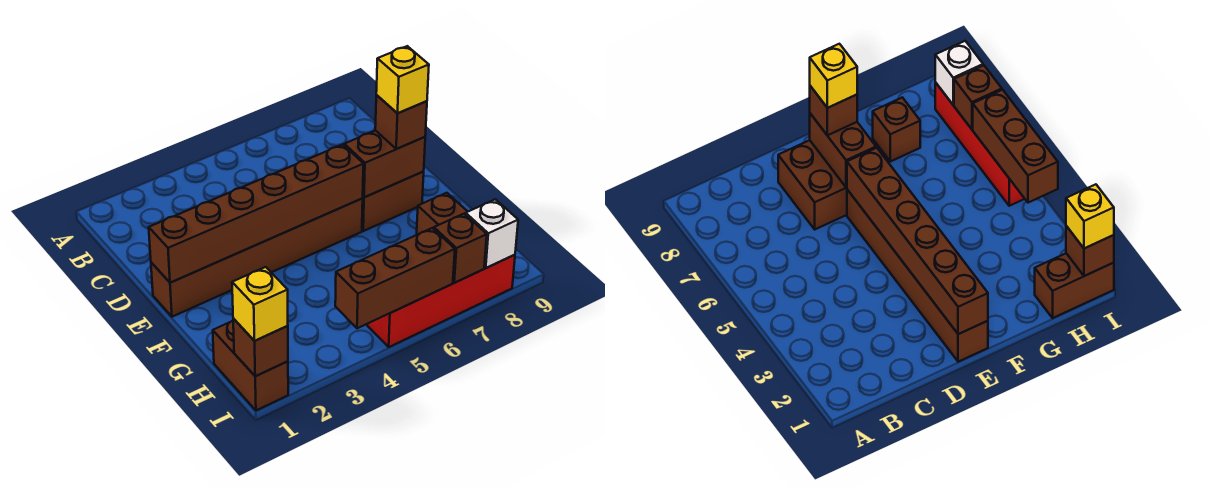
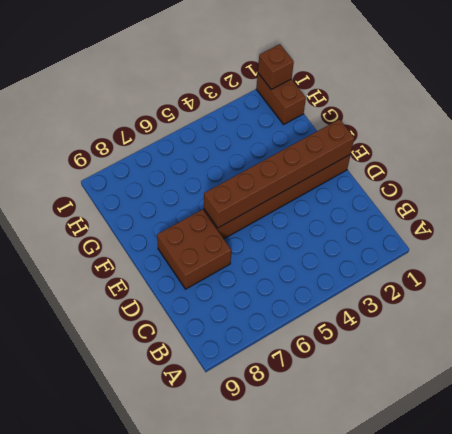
none -> brown brick G8 level 1
none -> red brick I5:I8 level 1
none -> brown brick E7:E8 level 2

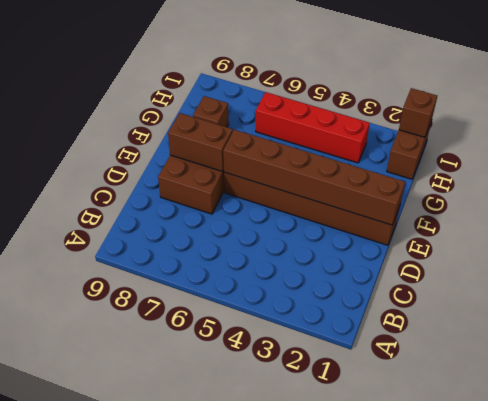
red brick H3:H6 level 1 -> red brick I5:I8 level 1
none -> brown brick I4:I6 level 2
none -> brown brick I7 level 2
none -> white brick I8 level 2

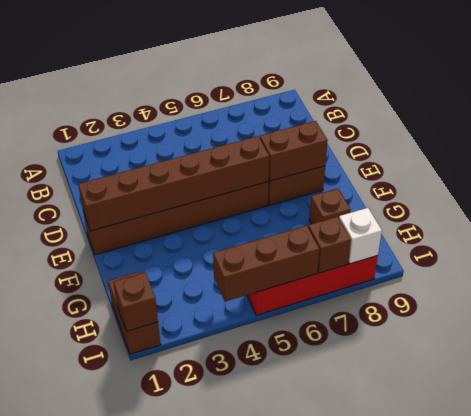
none -> brown brick E8 level 3
none -> yellow brick I1 level 3
none -> yellow brick E8 level 4

